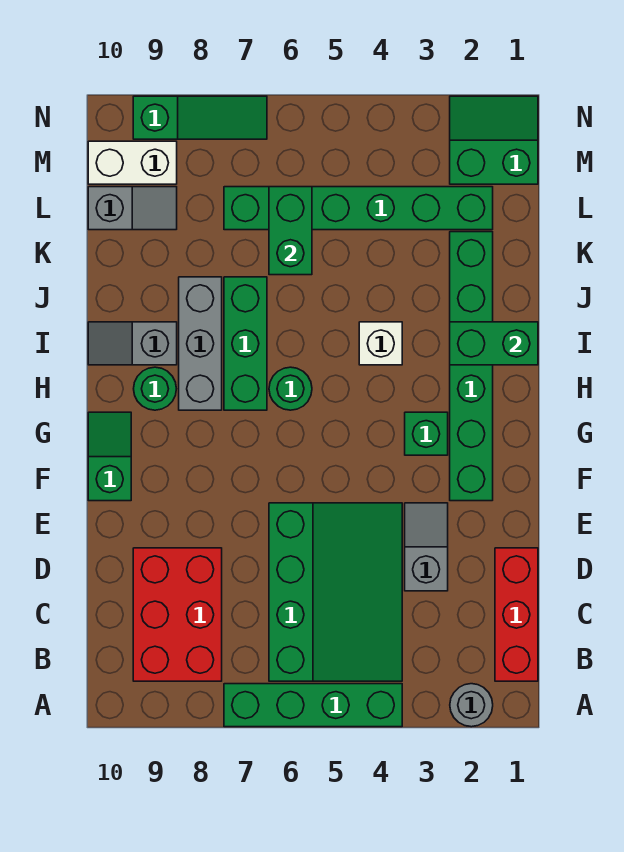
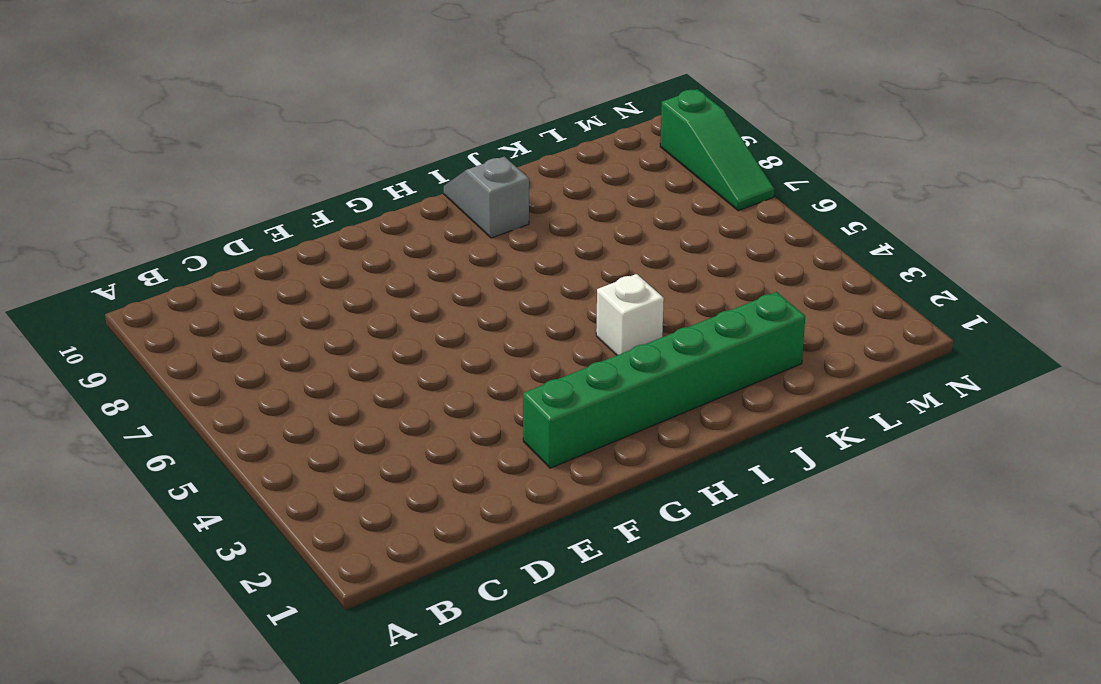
none -> grey round brick A2 level 1
none -> green brick A4:A7 level 1
none -> red brick B1:D1 level 1

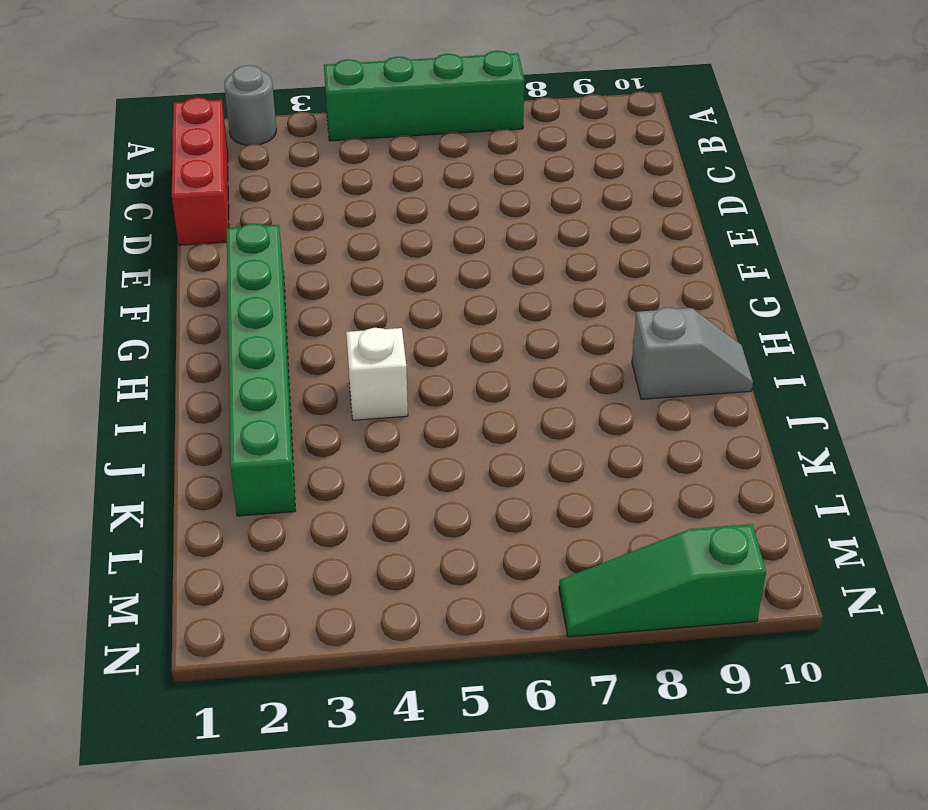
none -> green slope B4:E6 level 1 top 6
none -> red brick B8:D9 level 1
none -> grey slope D3:E3 level 1 top D

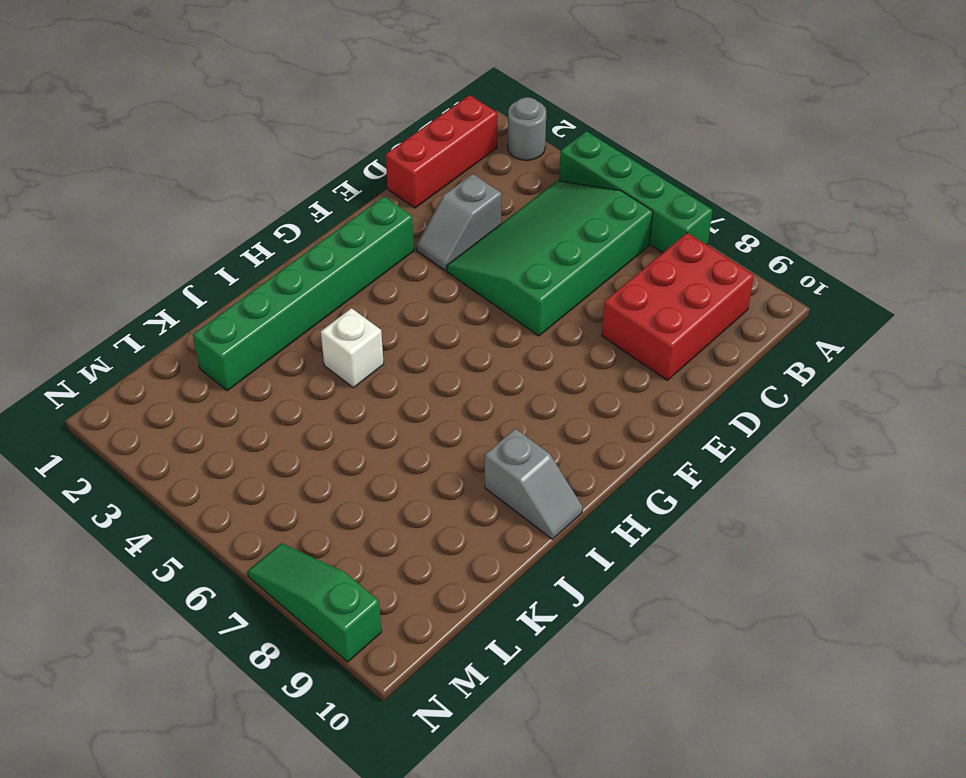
none -> green slope F10:G10 level 1 top F
none -> green brick G3 level 1
none -> green round brick H6 level 1

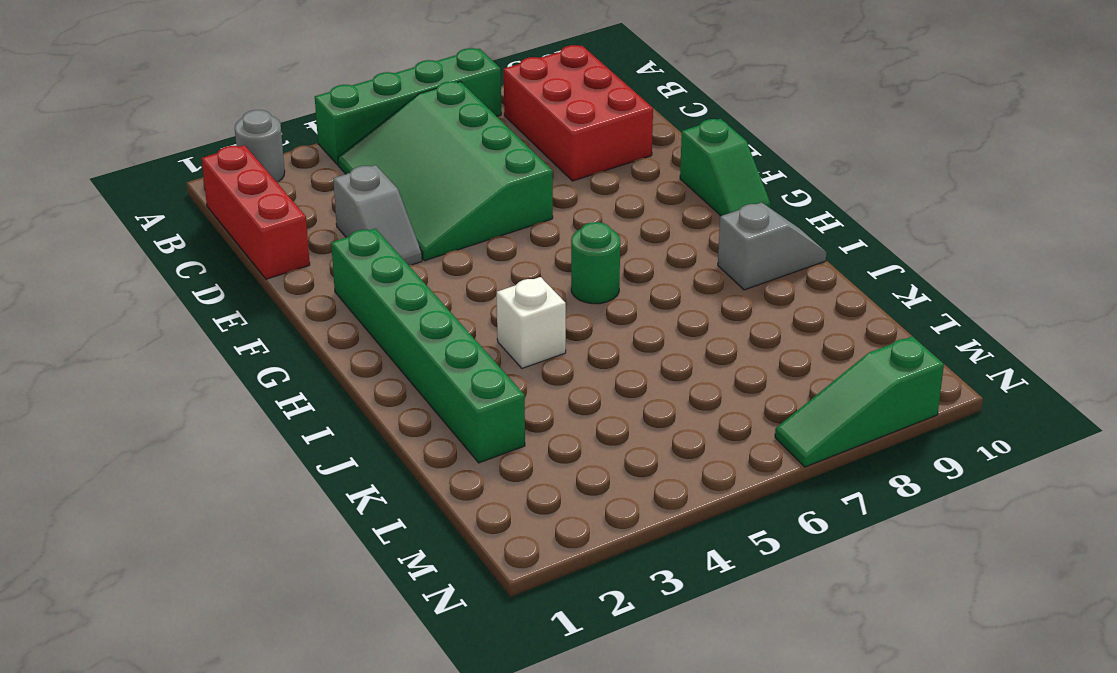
none -> green brick G3 level 1
none -> green brick H7:J7 level 1
none -> grey brick H8:J8 level 1

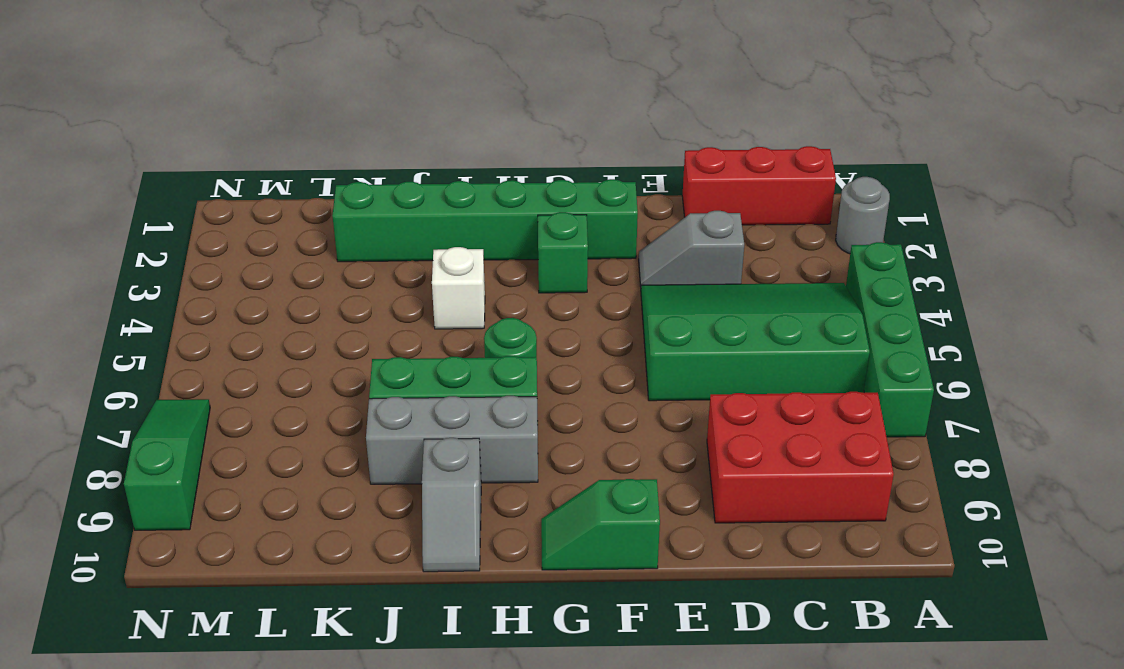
none -> green round brick H9 level 1
none -> green brick L2:L7 level 1
none -> grey slope L9:L10 level 1 top 10

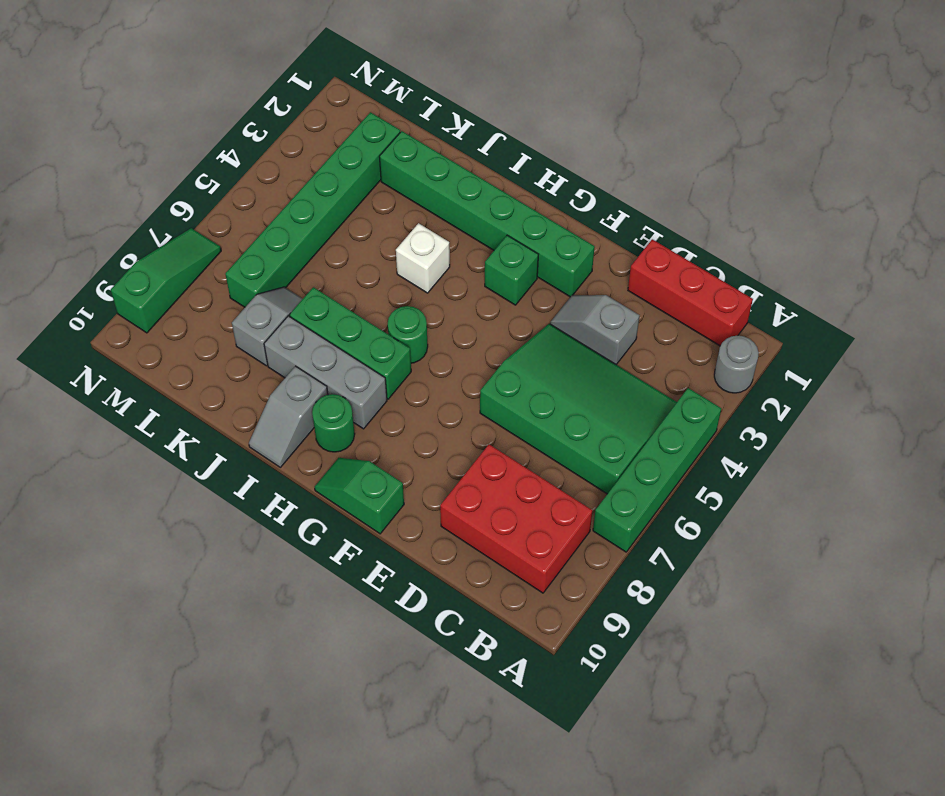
grey slope K7:K8 level 1 top 8 -> grey slope L9:L10 level 1 top 10
none -> green slope M1:N2 level 1 top M
none -> white brick M9:M10 level 1
none -> green brick I1:I2 level 2

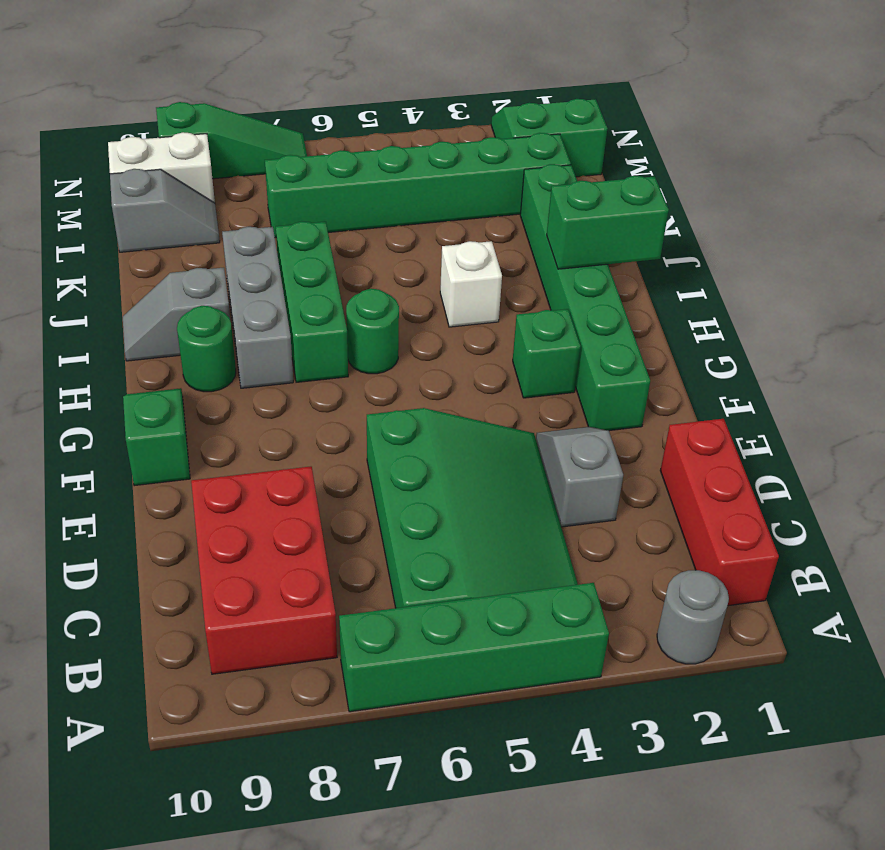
none -> green brick K6:L6 level 2

